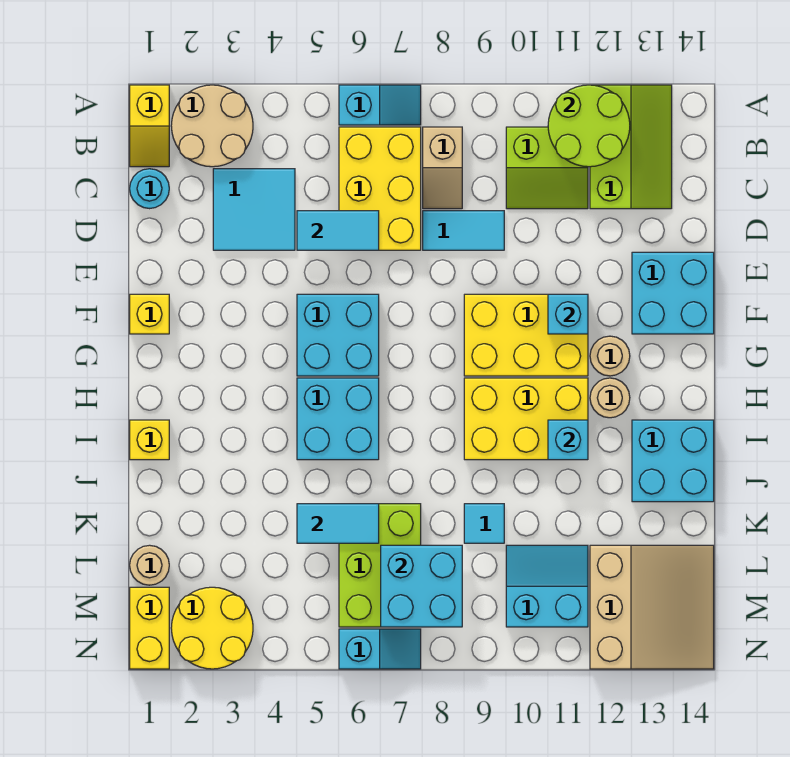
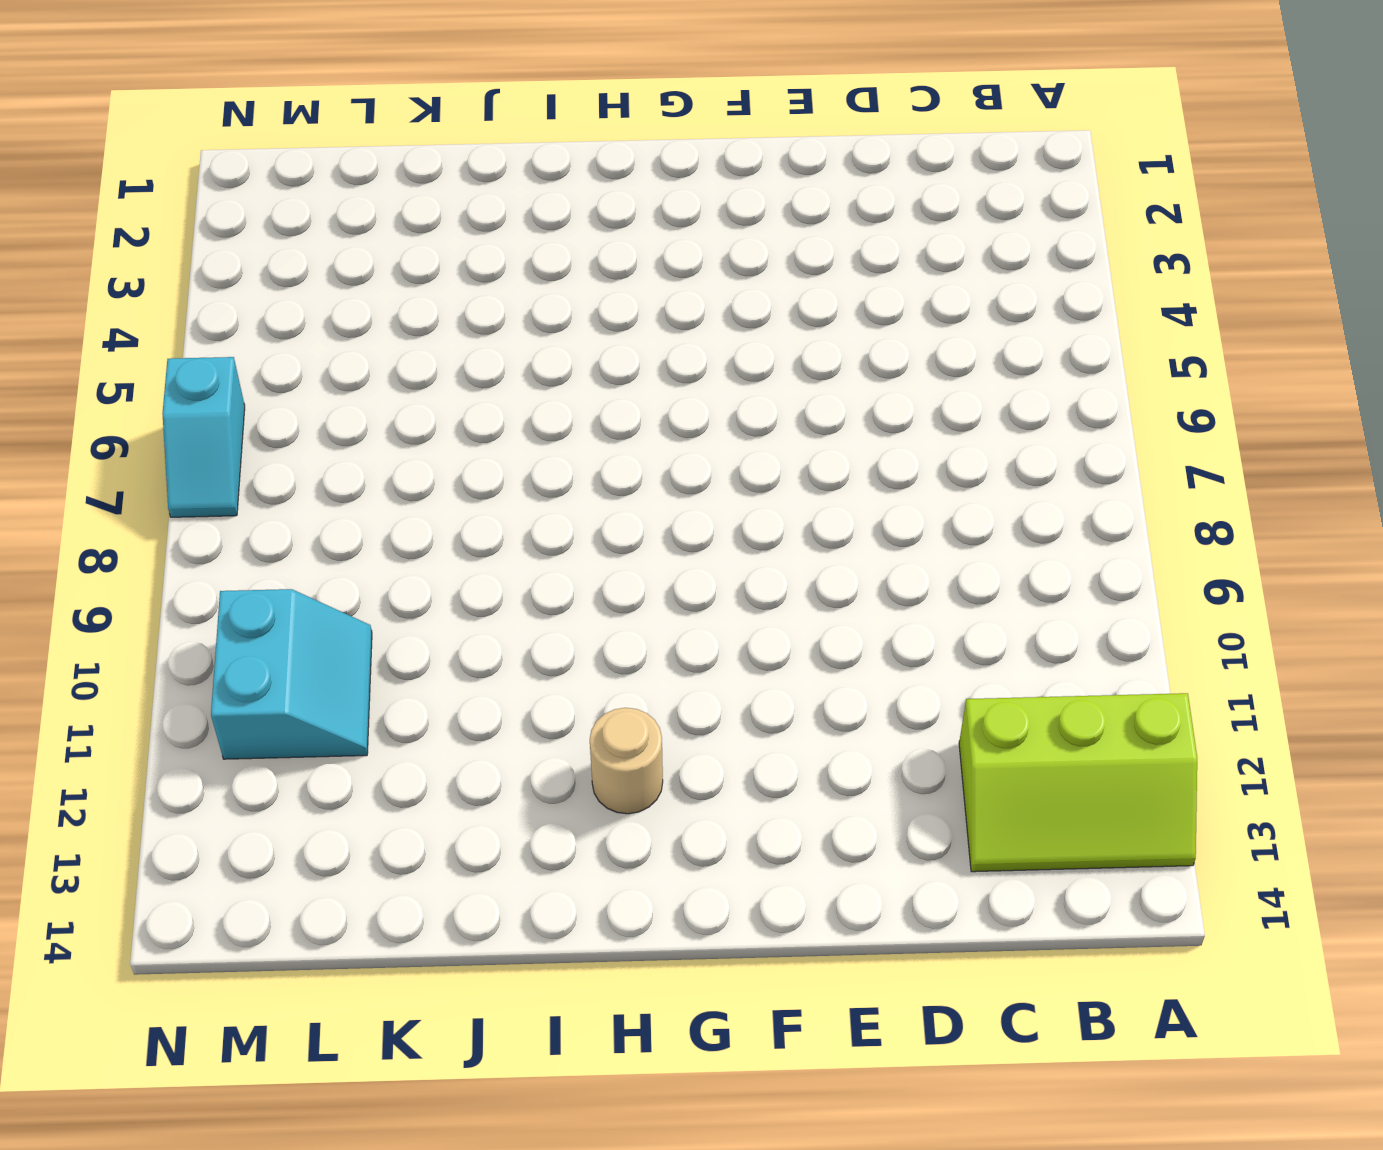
none -> yellow slope A1:B1 level 1 top A
none -> tan round brick A2:B3 level 1
none -> cyan slope A6:A7 level 1 top 6
none -> yellow brick B6:D7 level 1

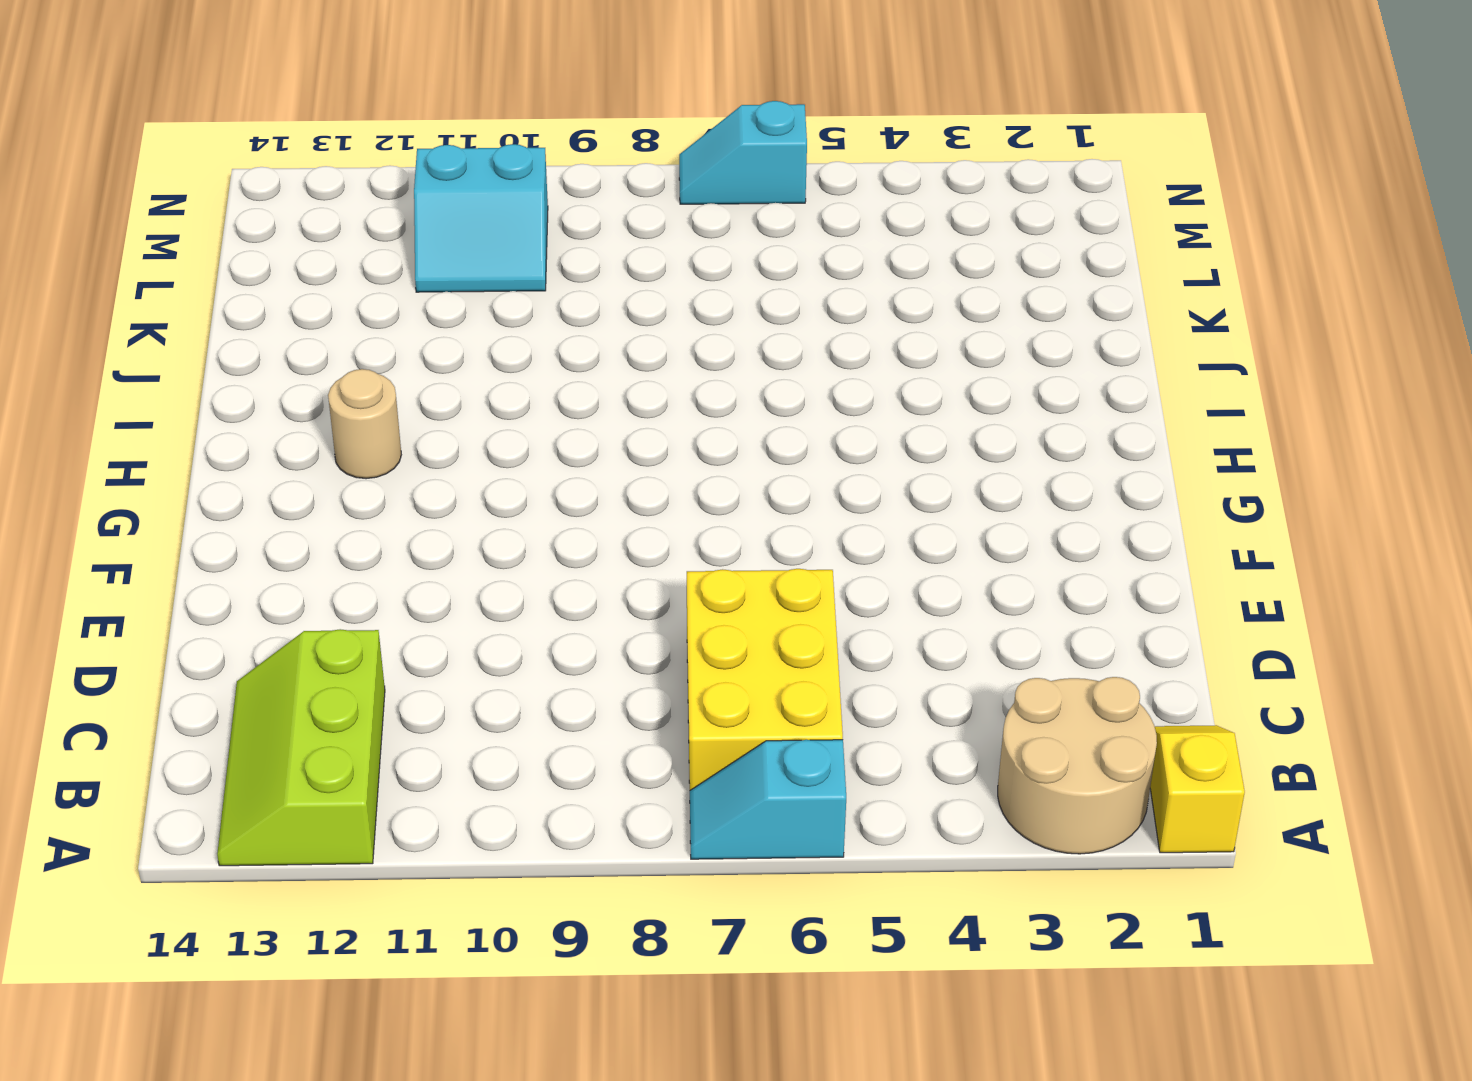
none -> tan slope B8:C8 level 1 top B
none -> lime slope B10:C11 level 1 top B
none -> cyan round brick C1 level 1
none -> cyan tile C3:D4 level 1

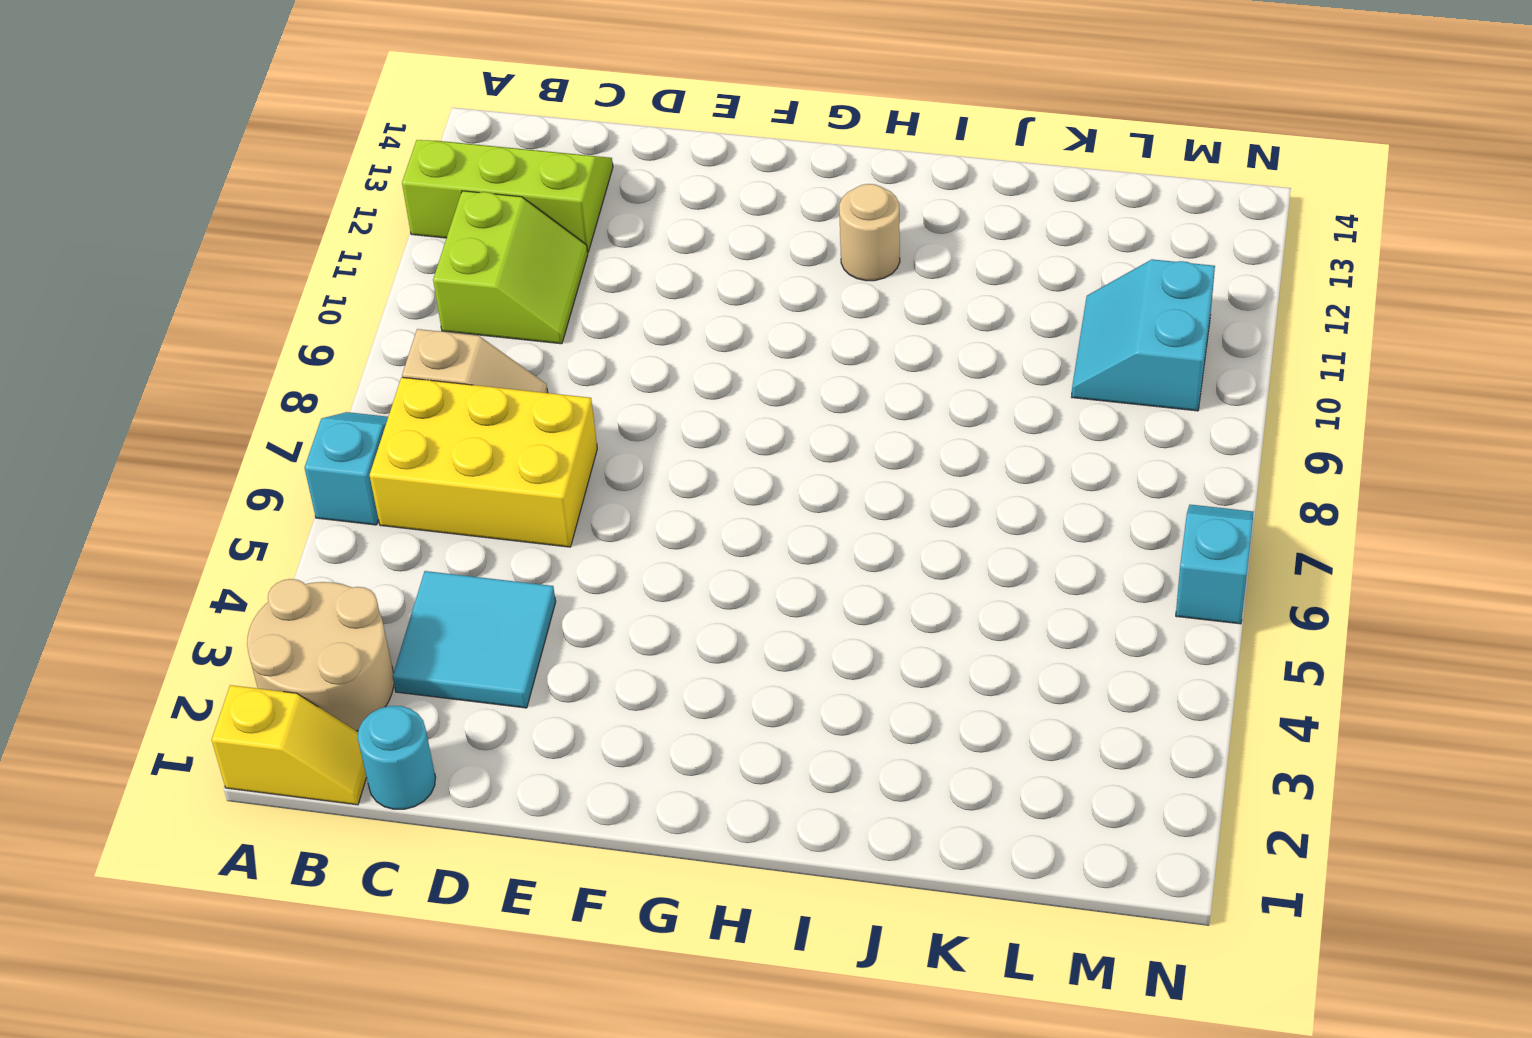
none -> cyan tile D8:D9 level 1
none -> cyan brick E13:F14 level 1
none -> yellow brick F1 level 1
none -> cyan brick F5:G6 level 1

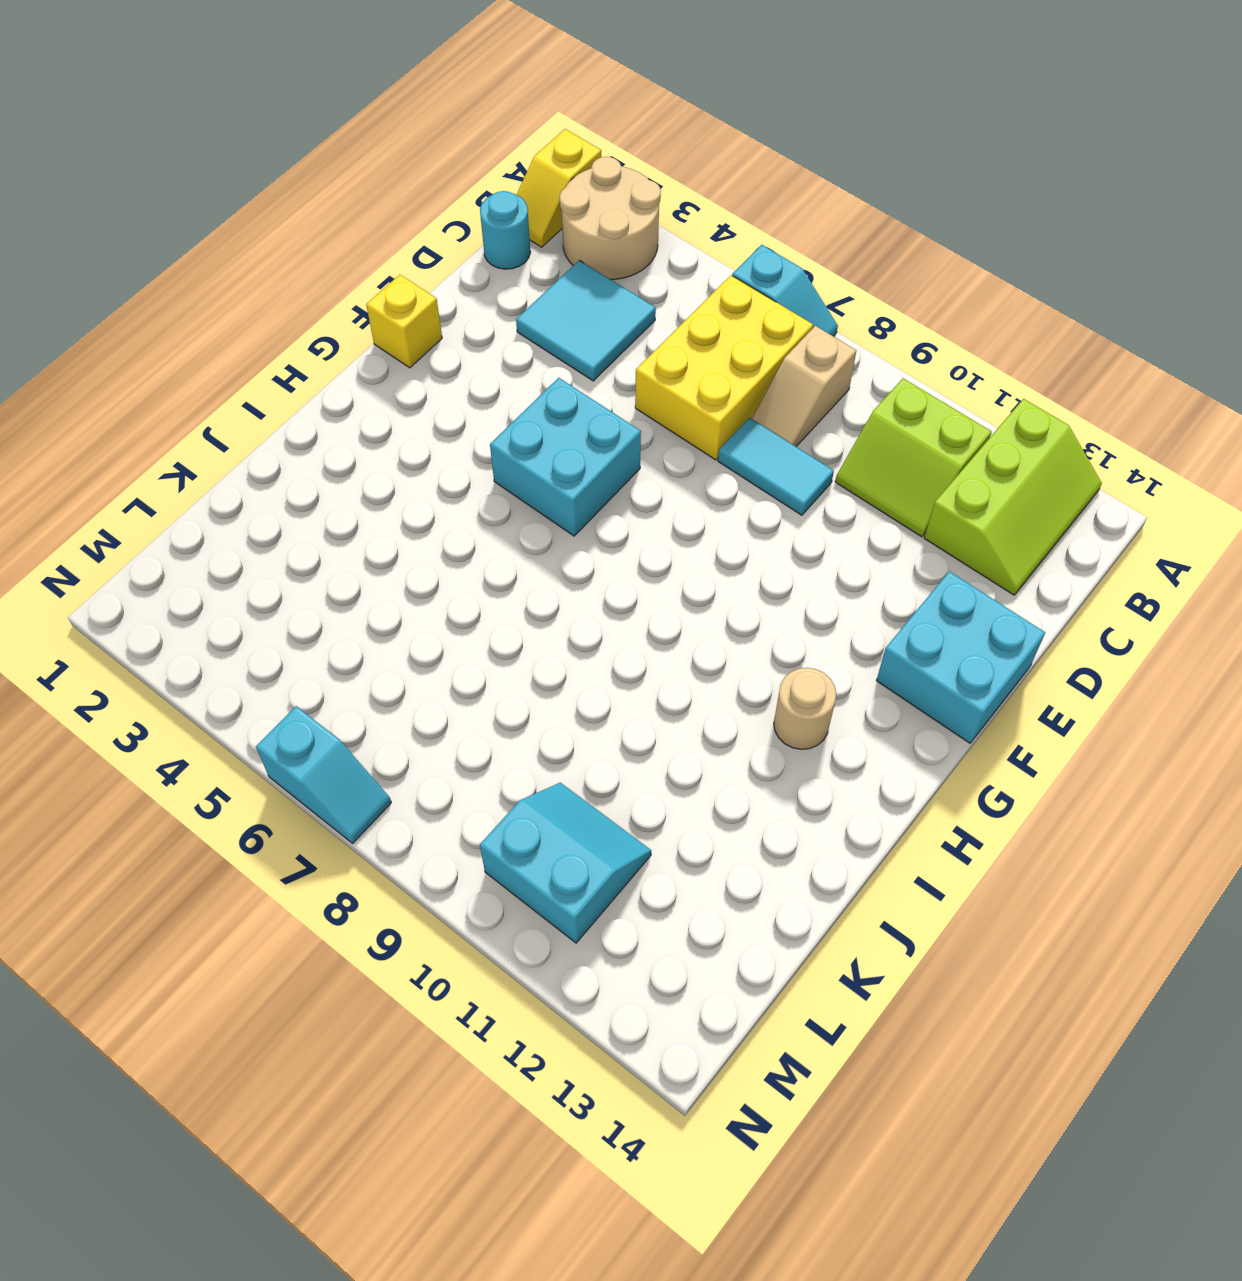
none -> yellow brick F9:G11 level 1
none -> tan round brick G12 level 1
none -> cyan brick H5:I6 level 1
none -> yellow brick H9:I11 level 1

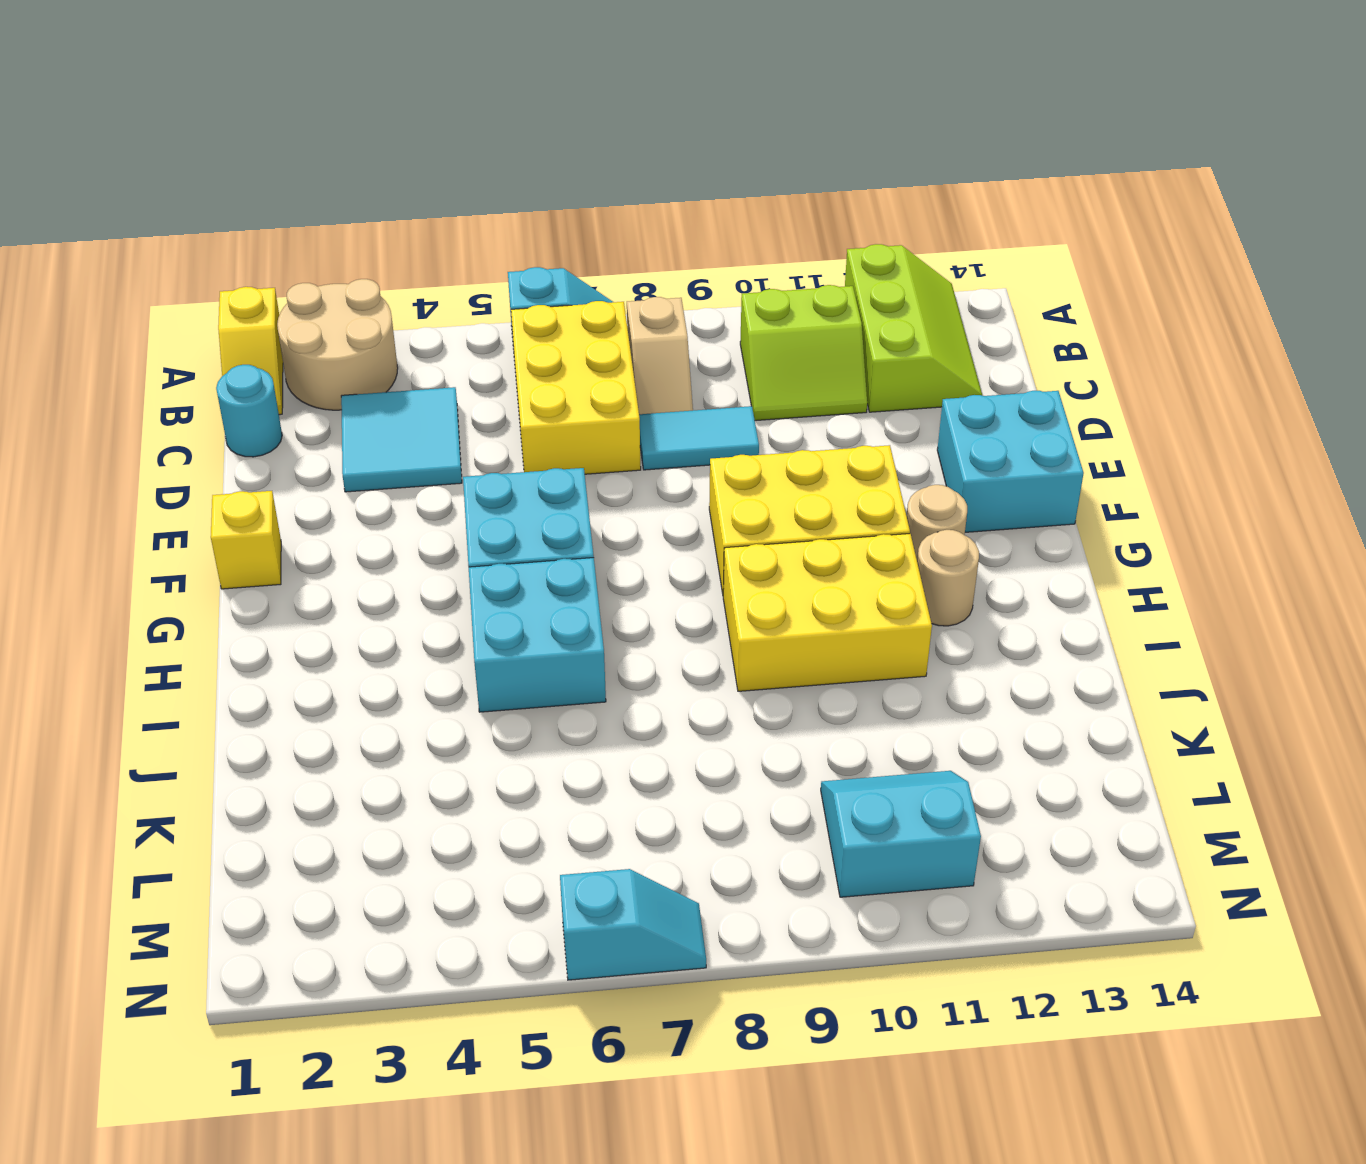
none -> yellow brick I1 level 1
none -> cyan brick I13:J14 level 1
none -> lime brick K6:M7 level 1
none -> cyan tile K9 level 1

